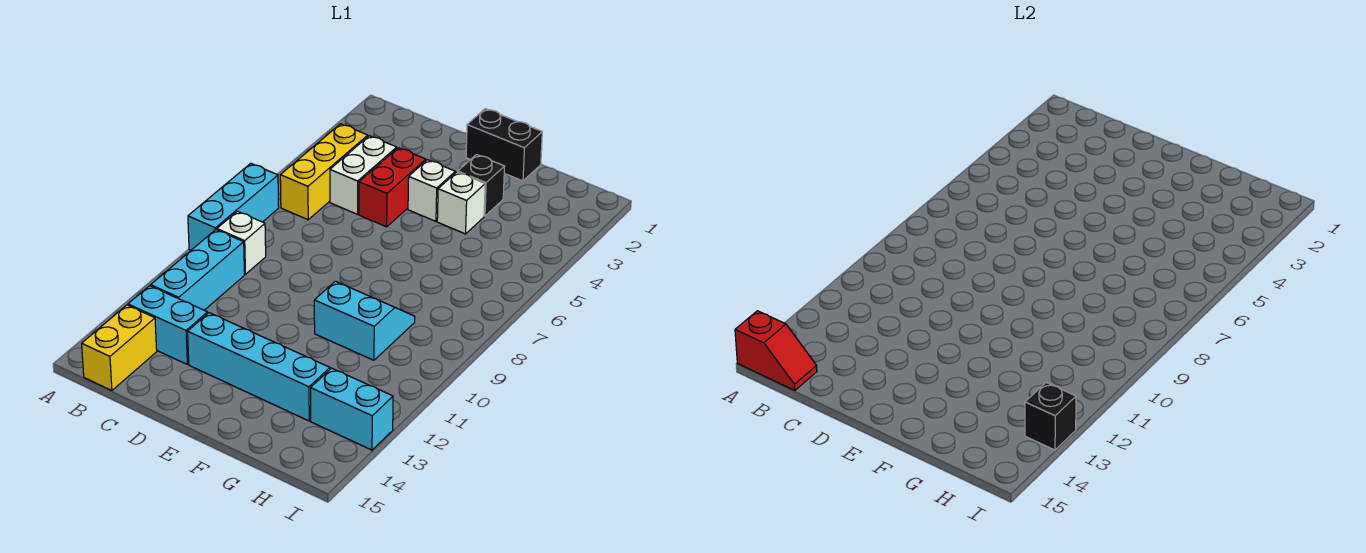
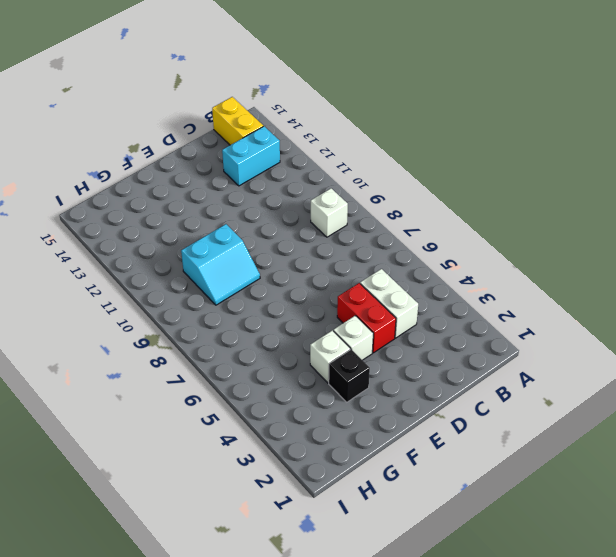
none -> cyan brick A7:A9 level 1
none -> yellow brick B4:B6 level 1
none -> cyan brick B10:B12 level 1

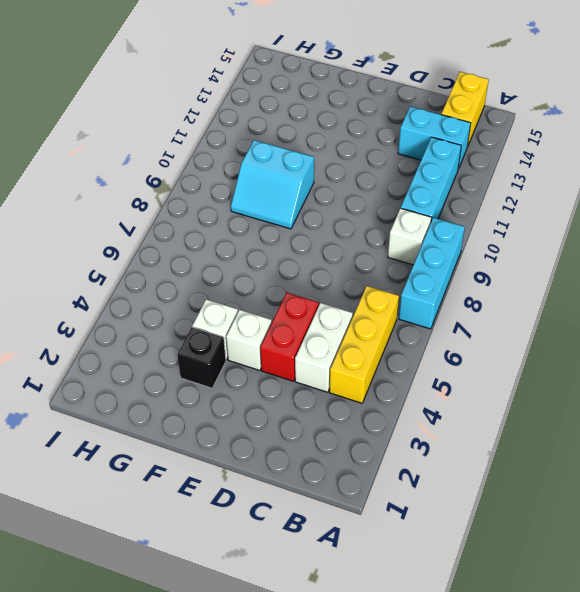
none -> cyan brick D13:G13 level 1
none -> black brick E1:F1 level 1
none -> cyan brick H13:I13 level 1

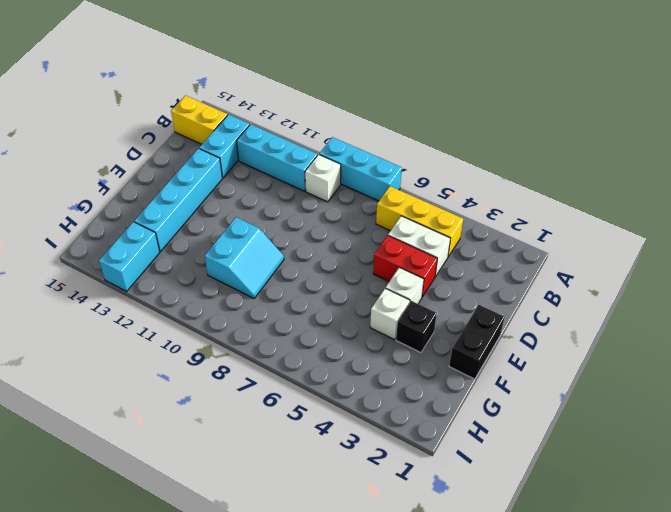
none -> red slope A15:B15 level 2 top A
none -> black brick I13 level 2

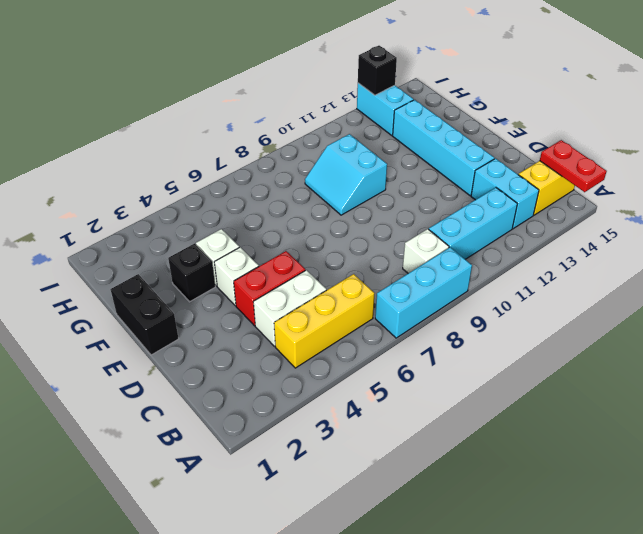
red plate A15:B15 level 2 -> red slope A15:B15 level 2 top A

